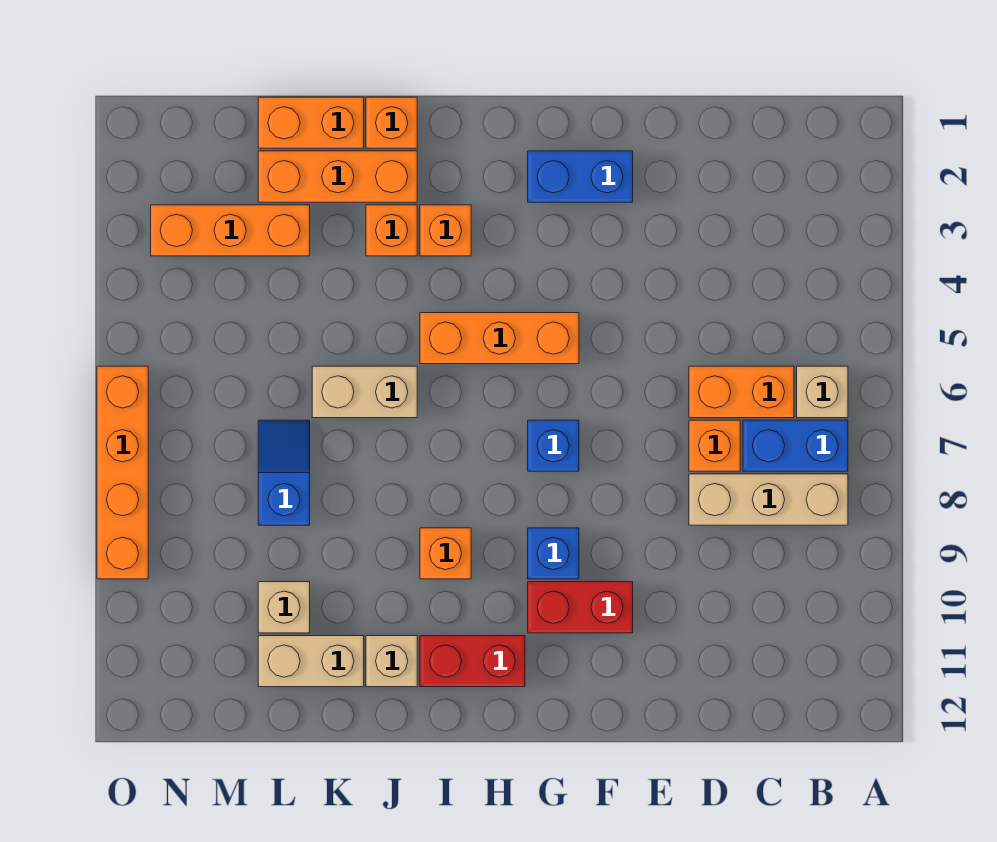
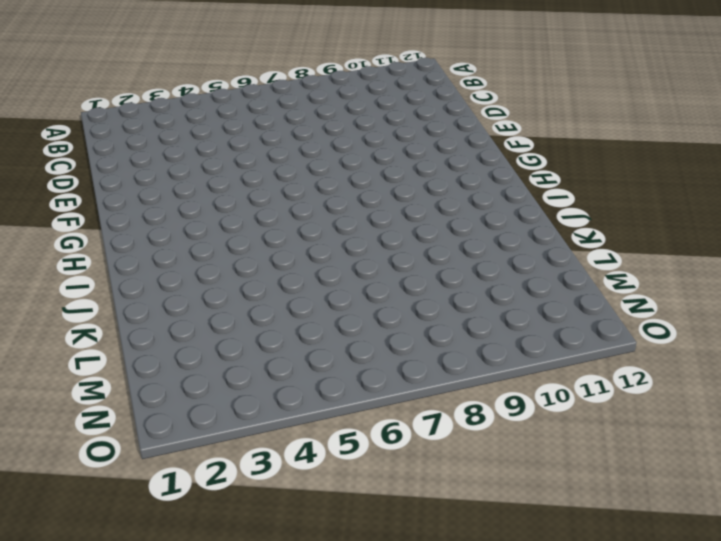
none -> tan brick B6 level 1
none -> blue brick B7:C7 level 1
none -> tan brick B8:D8 level 1

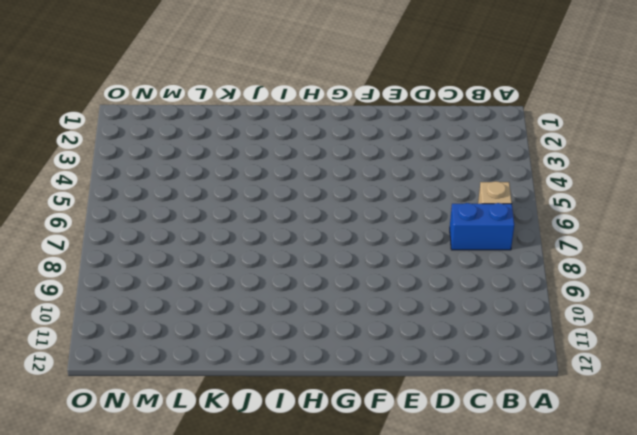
none -> tan brick B8:D8 level 1
none -> orange brick C6:D6 level 1
none -> orange brick D7 level 1

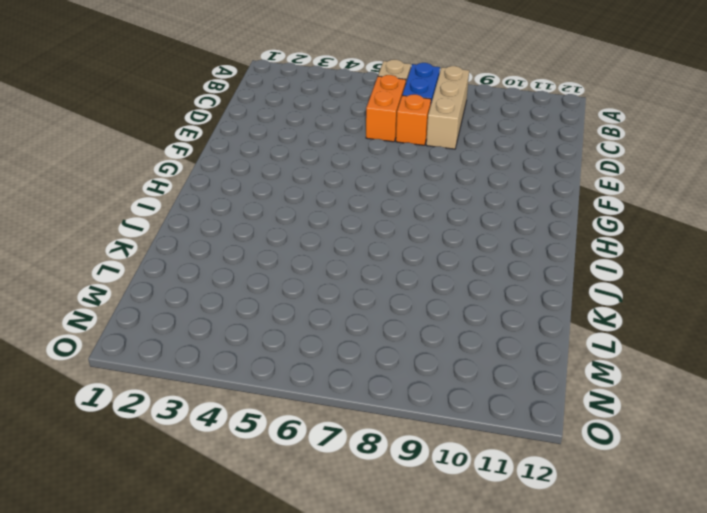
none -> blue brick F2:G2 level 1
none -> red brick F10:G10 level 1
none -> orange brick G5:I5 level 1

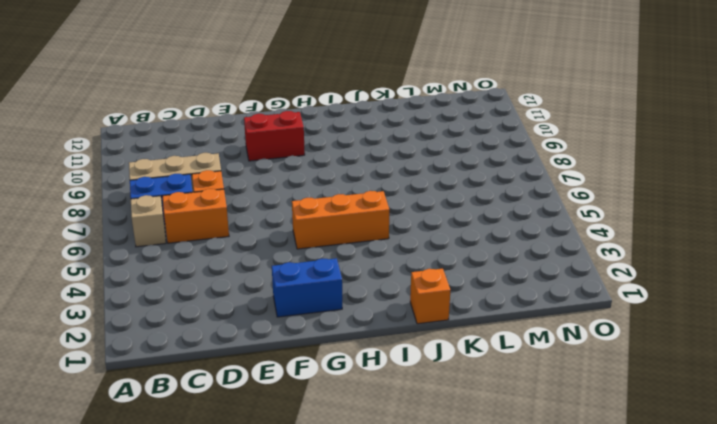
none -> blue brick G7 level 1
none -> blue brick G9 level 1
none -> red brick H11:I11 level 1

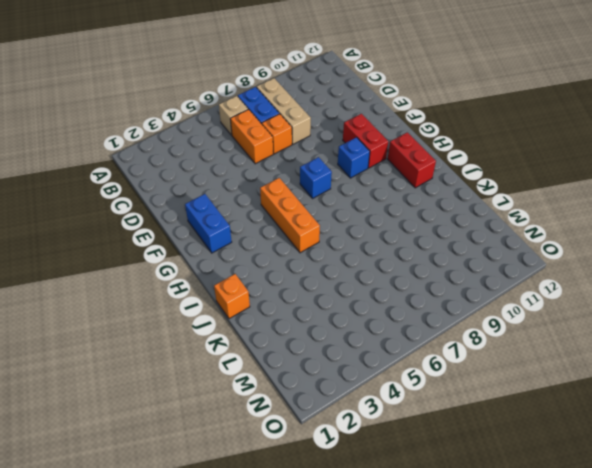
none -> orange brick I3 level 1
none -> orange brick I9 level 1
none -> orange brick J2:L2 level 1

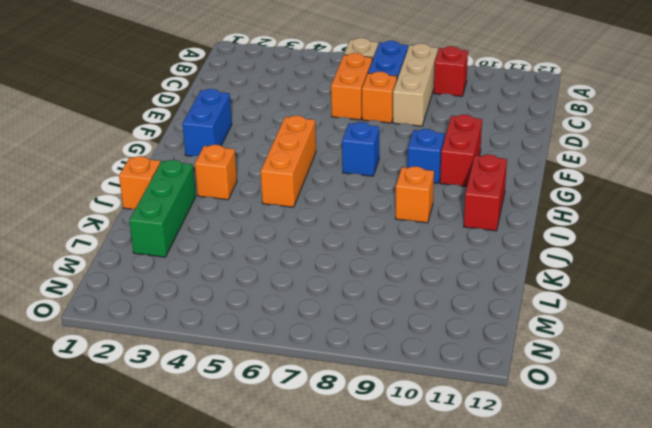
red brick B9 level 1 -> none
green brick J2:L2 level 1 -> orange brick J2:L2 level 1
none -> orange brick J3 level 1
none -> tan brick J6:K6 level 1
none -> tan brick J11 level 1

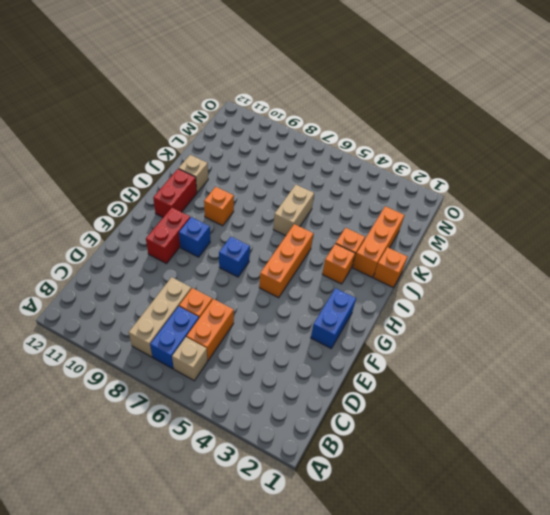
none -> orange brick K1:L1 level 1
none -> tan brick K11:L11 level 1
none -> orange brick L3:N3 level 1

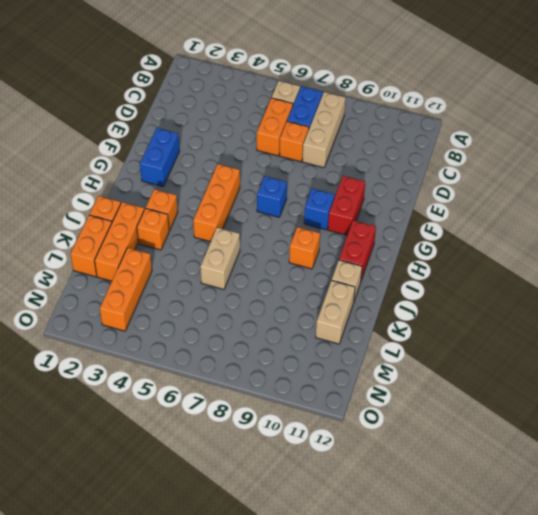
none -> blue slope L7:L8 level 1 top 8
none -> tan brick L10 level 1
none -> orange brick O6:O9 level 1

